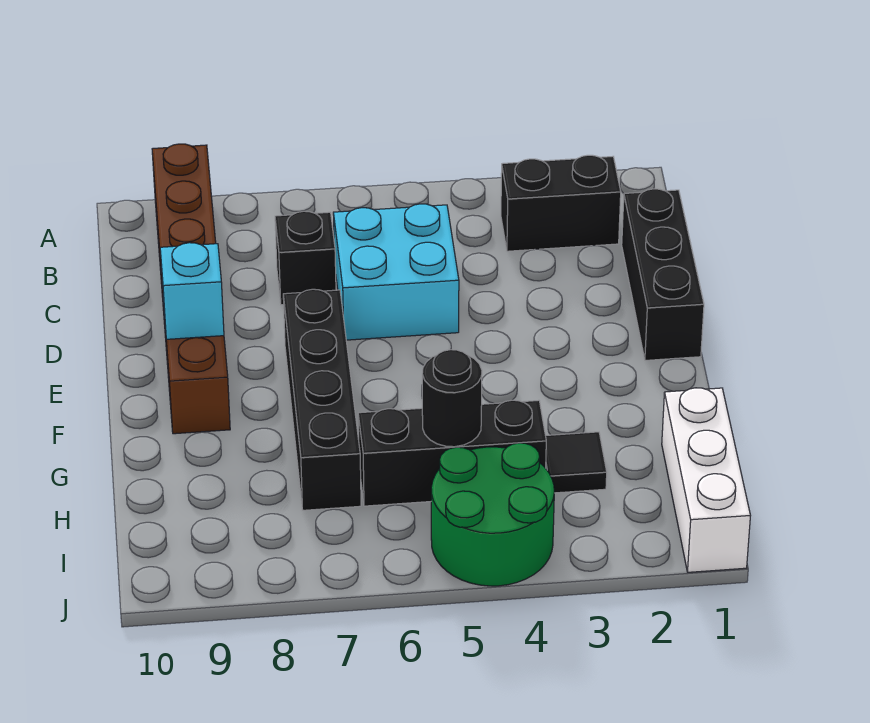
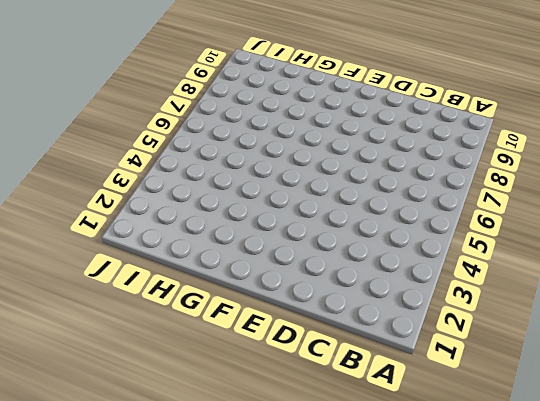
none -> brown brick A9:F9 level 1
none -> black brick B2:B3 level 1
none -> black brick C1:E1 level 1

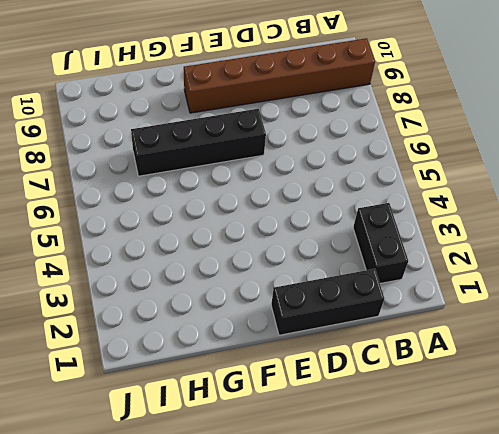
none -> cyan brick C5:D6 level 1
none -> black brick C7 level 1
none -> white brick H1:J1 level 1

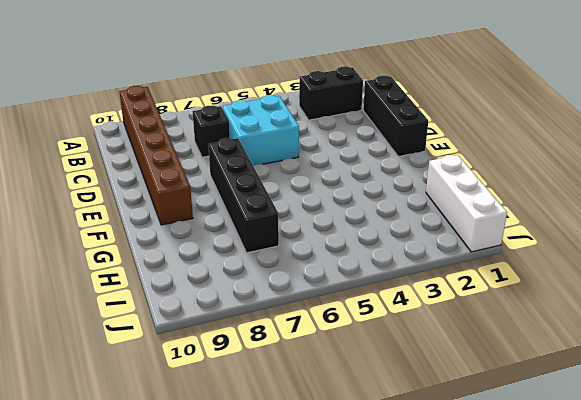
none -> black tile H3 level 1
none -> black brick H4:H6 level 1
none -> green round brick I4:J5 level 1

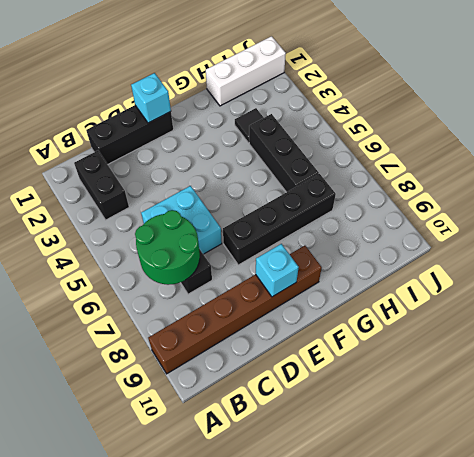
green round brick B6:C7 level 2 -> green round brick I4:J5 level 1
cyan brick E1 level 2 -> none
none -> black round brick H5 level 2

